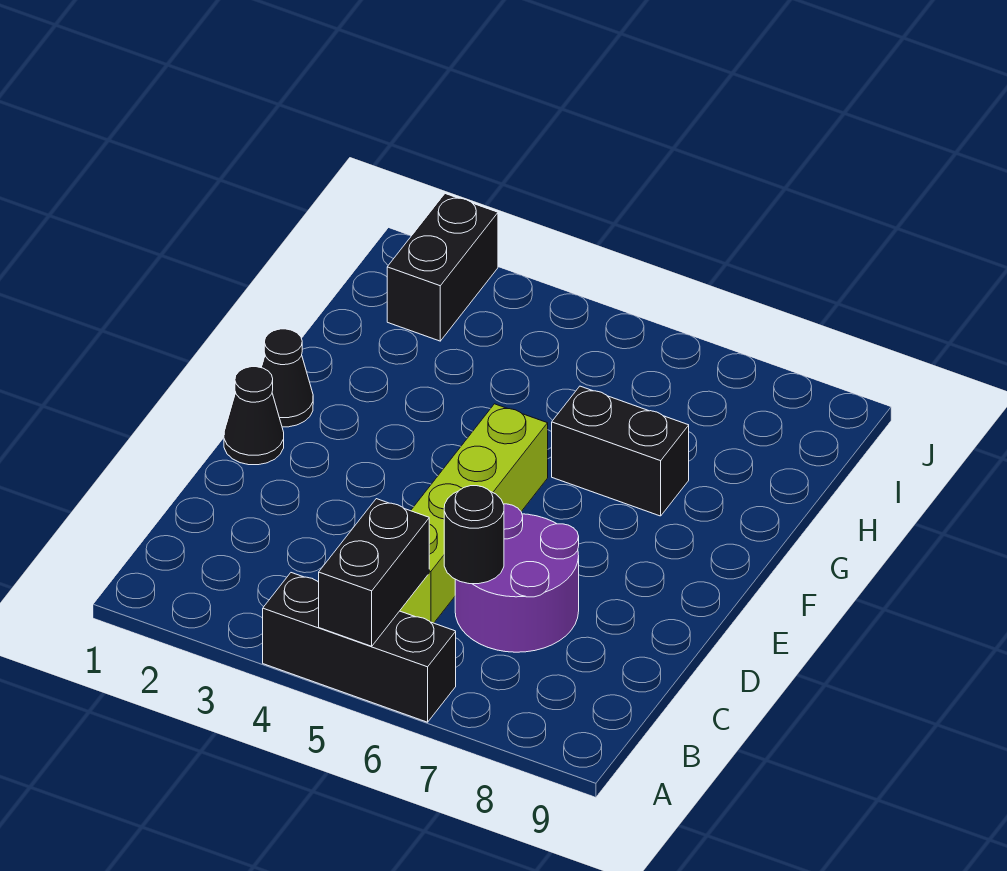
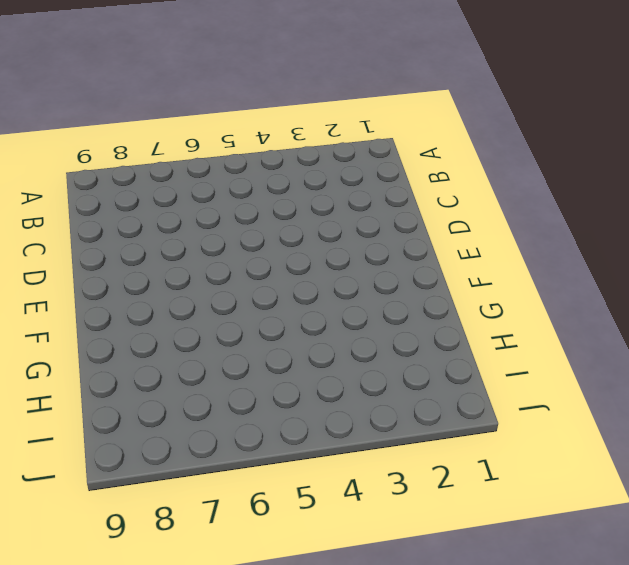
none -> black brick A4:A6 level 1
none -> lime brick C5:F5 level 1

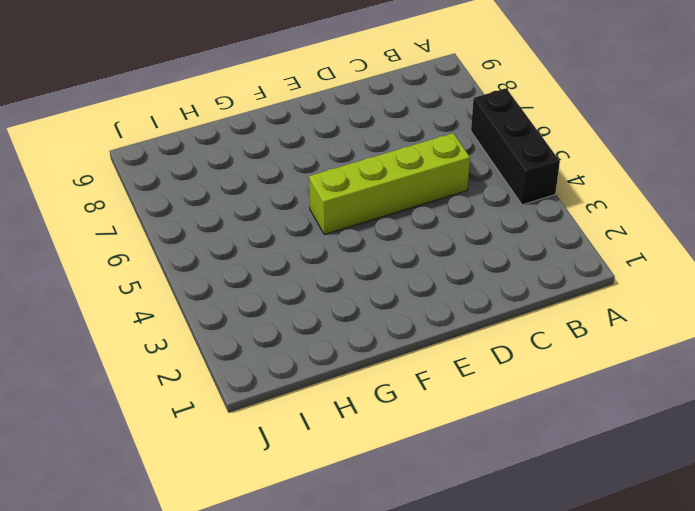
none -> purple round brick C6:D7 level 1
none -> black cone E1 level 1

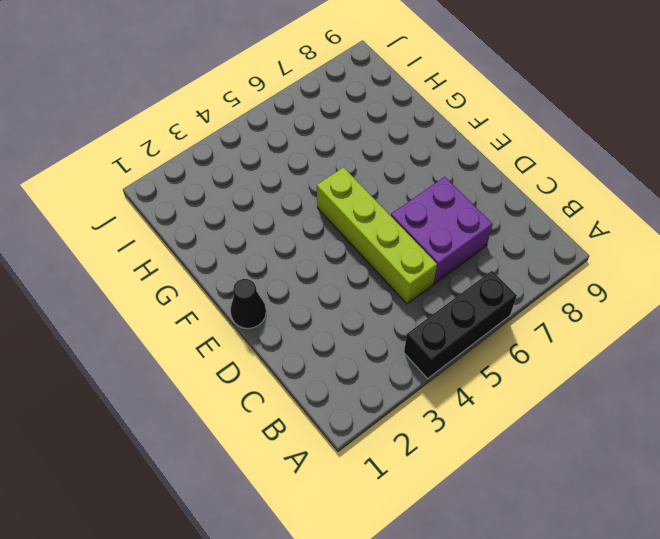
purple brick C6:D7 level 1 -> purple round brick C6:D7 level 1
none -> black cone F1 level 1
none -> black brick G6:G7 level 1

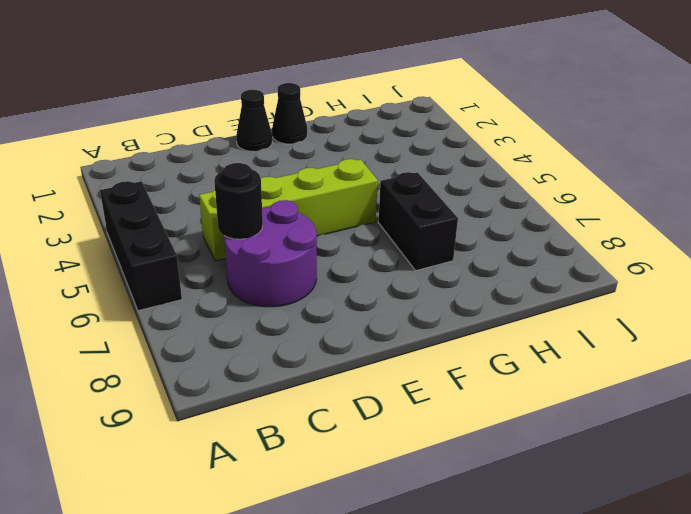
none -> black brick I2:J2 level 1
none -> black brick A5:B5 level 2

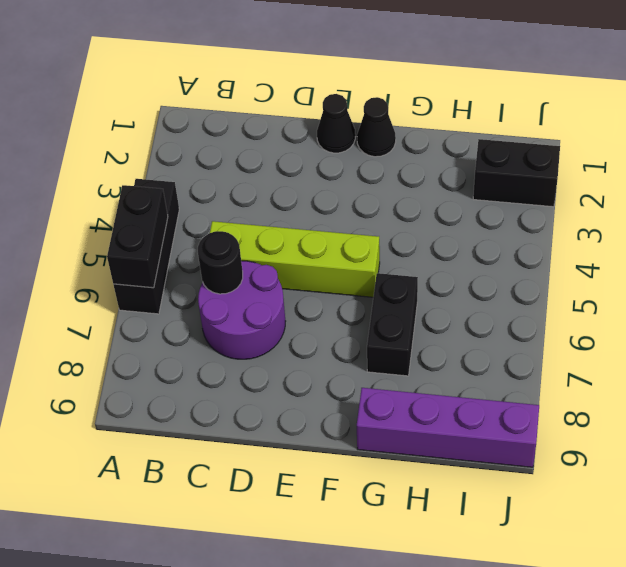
black brick A5:A6 level 2 -> black brick A5:B5 level 2
purple brick G9:J9 level 1 -> none

